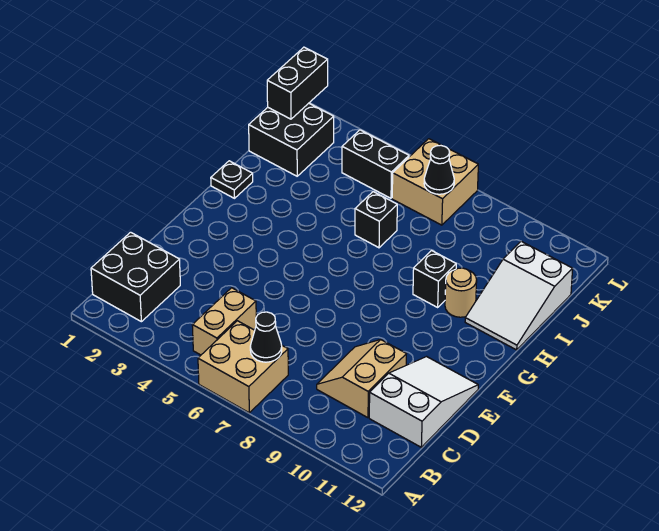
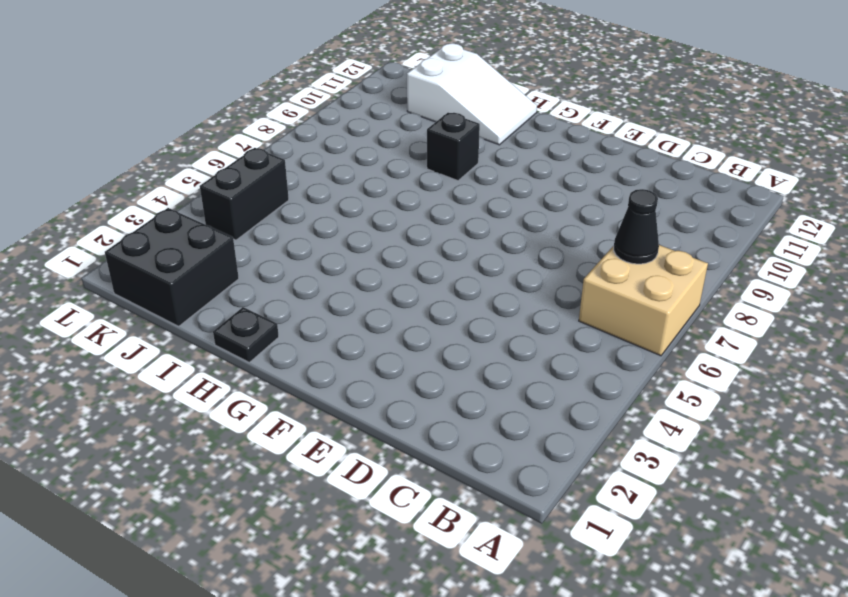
none -> black brick B1:C2 level 1
none -> tan brick B5:C5 level 1
none -> tan slope C9:D10 level 1 top 10

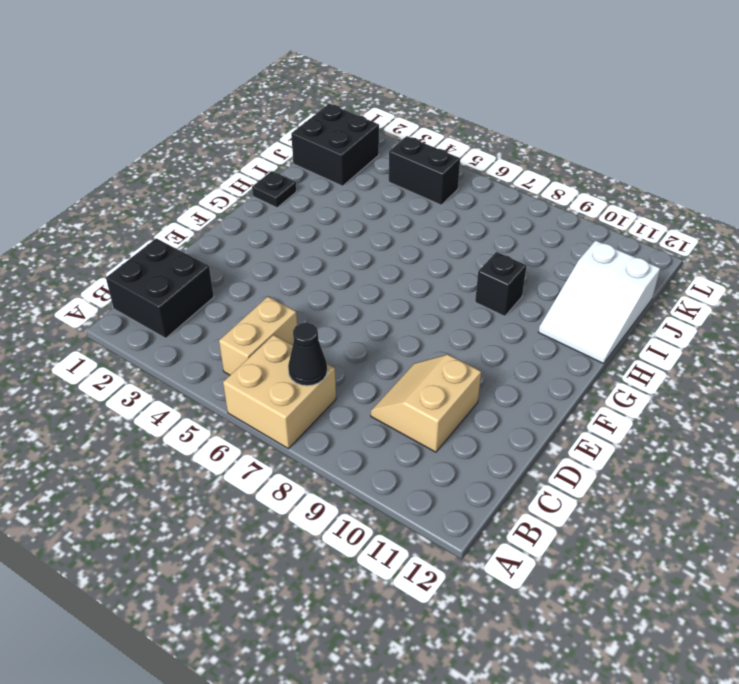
none -> white slope C11:E12 level 1 top C
none -> tan round brick H10 level 1
none -> black brick I6 level 1

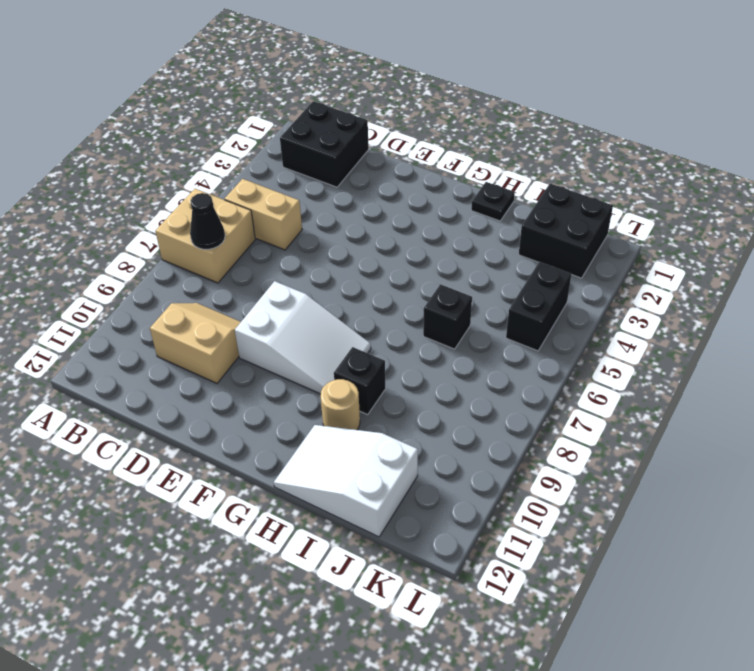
white slope E8:G9 level 1 top E -> white slope C11:E12 level 1 top C
none -> tan brick K6:L7 level 1
none -> black brick K1:L1 level 2
none -> black cone K7 level 2

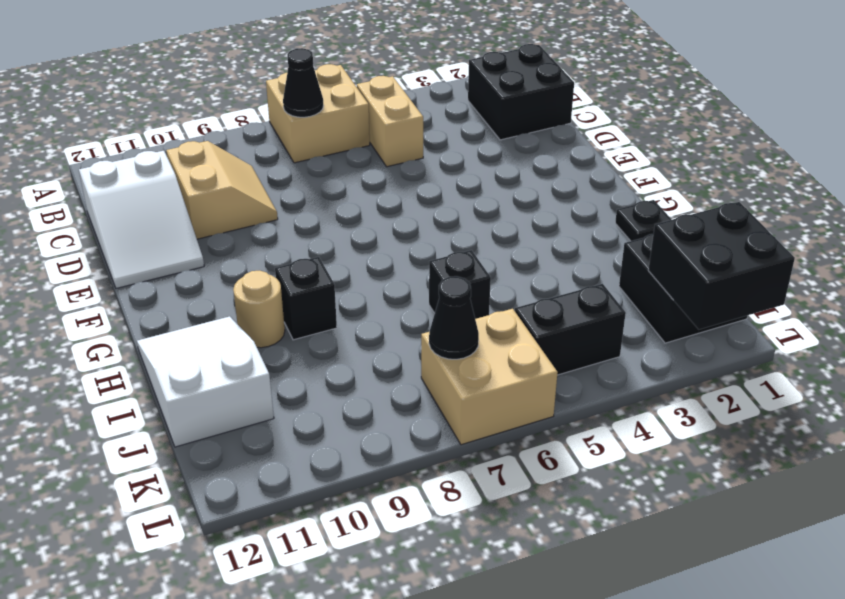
black brick K1:L2 level 2 -> black brick K1:L1 level 2

